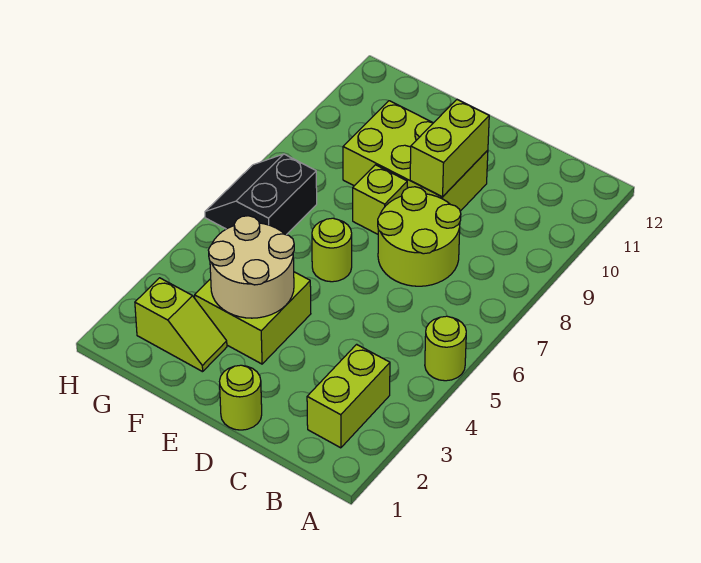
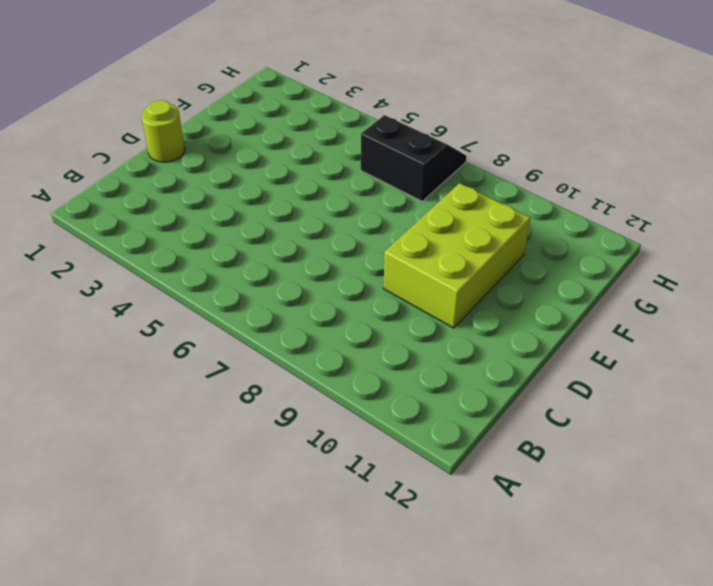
none -> lime round brick A5 level 1
none -> lime brick B2:B3 level 1
none -> lime round brick C7:D8 level 1

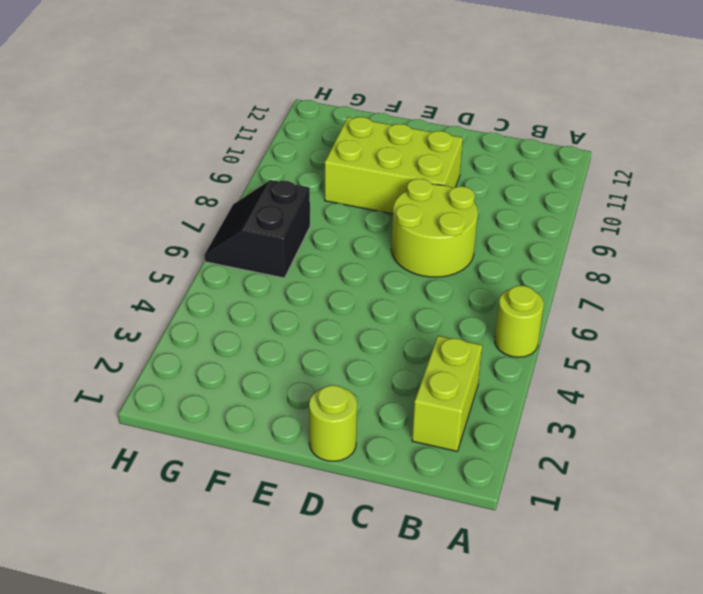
none -> lime brick E3:F4 level 1
none -> lime round brick E6 level 1
none -> lime brick E8 level 1

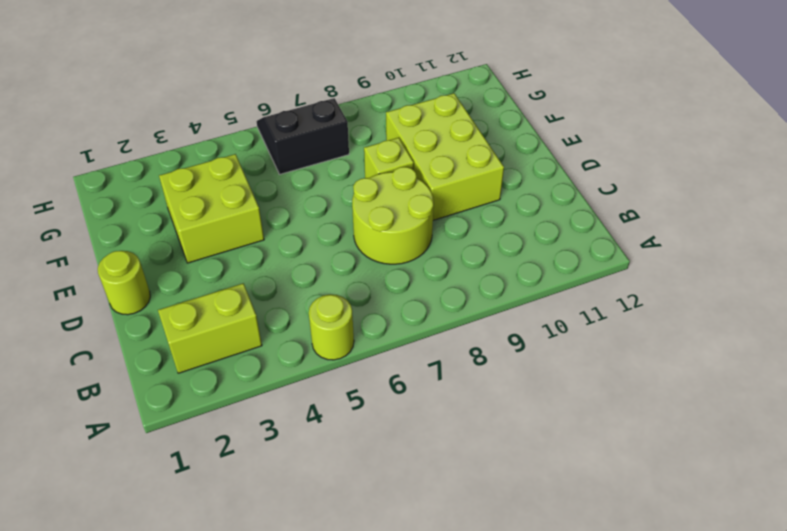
none -> lime round brick E6 level 1
none -> lime slope F2:G2 level 1 top G
none -> lime brick D9:D10 level 2

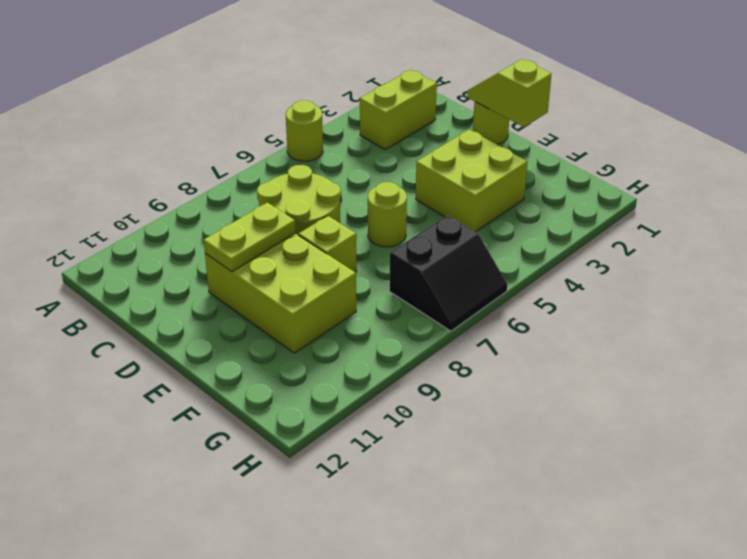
lime slope D1:E1 level 2 top E -> lime slope F2:G2 level 1 top G
lime plate D9:D10 level 2 -> lime brick D9:D10 level 2
none -> tan round brick E3:F4 level 2

